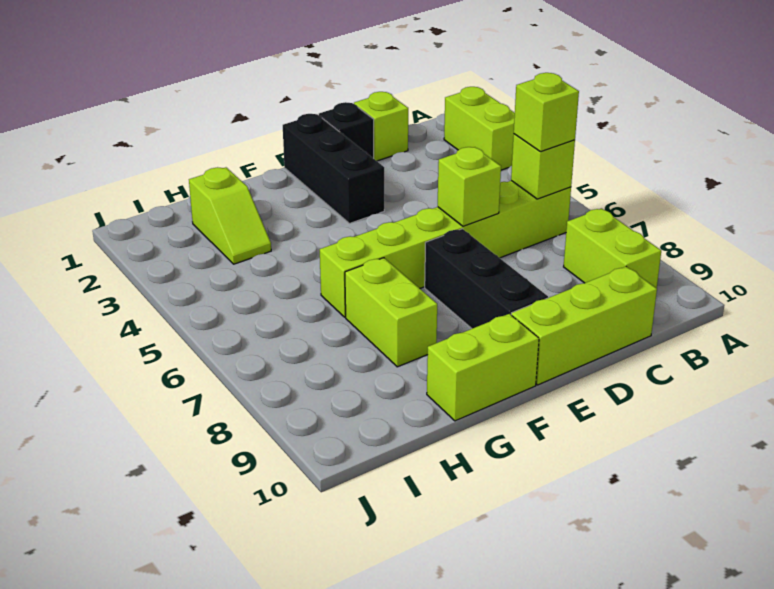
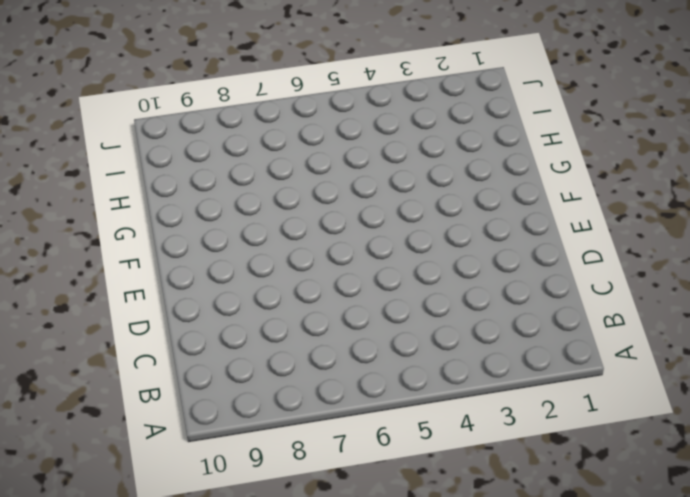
none -> lime brick A2:A3 level 1
none -> lime brick B6:G6 level 1
none -> lime brick B8:B9 level 1

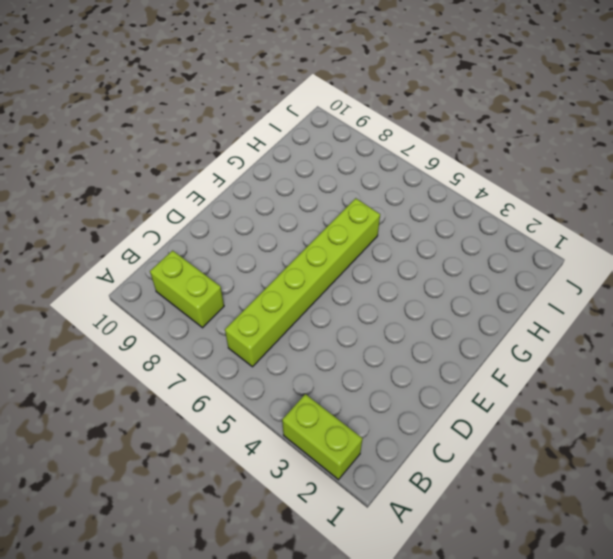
none -> lime brick C1 level 1
none -> lime brick C10:E10 level 1
none -> black brick D1 level 1

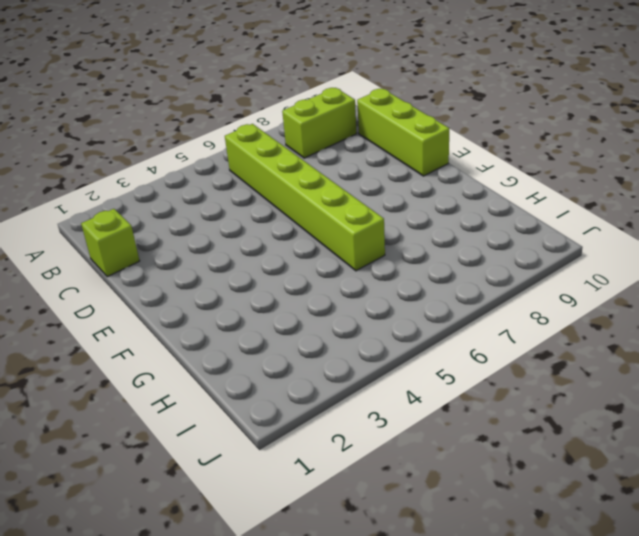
none -> lime brick A2:A3 level 1
none -> black brick D1 level 1
none -> black brick E1:E3 level 1

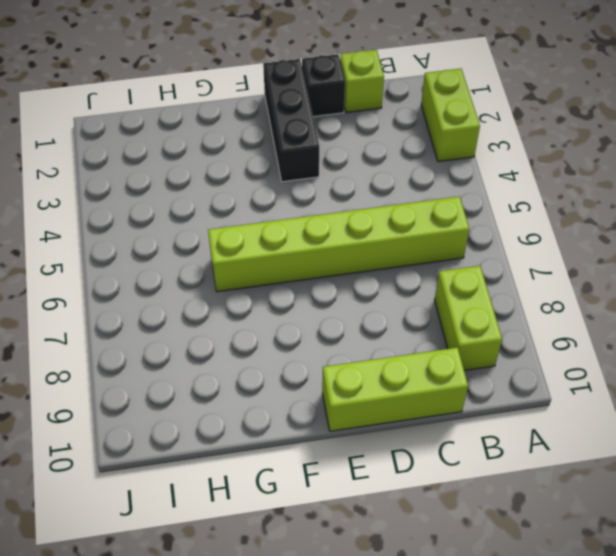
none -> black brick E7:E9 level 1
none -> lime brick F10:G10 level 1
none -> lime brick G7:G8 level 1

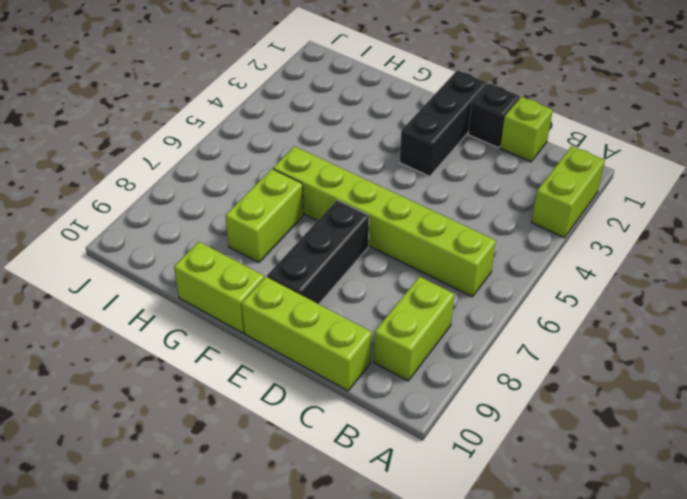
none -> lime slope H2:H3 level 1 top 2
none -> lime brick B6 level 2
none -> lime brick D6 level 2

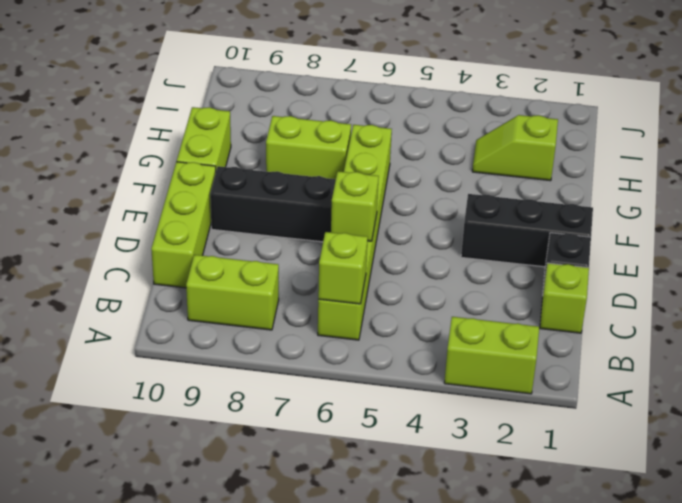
none -> lime brick B6 level 3

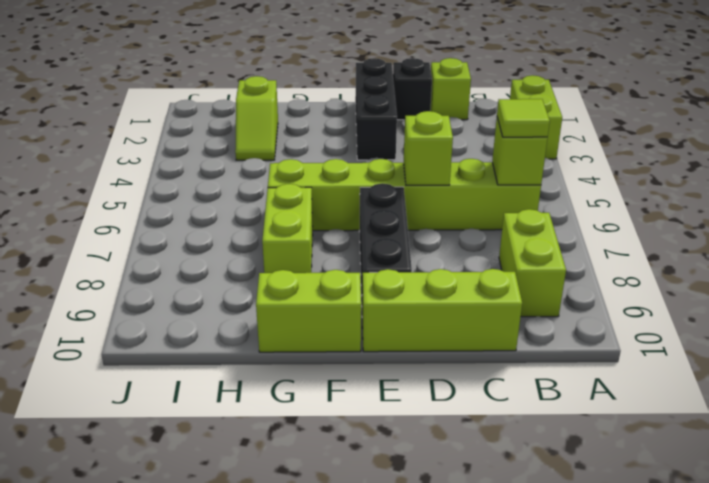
lime tile B6 level 3 -> lime brick B6 level 3

